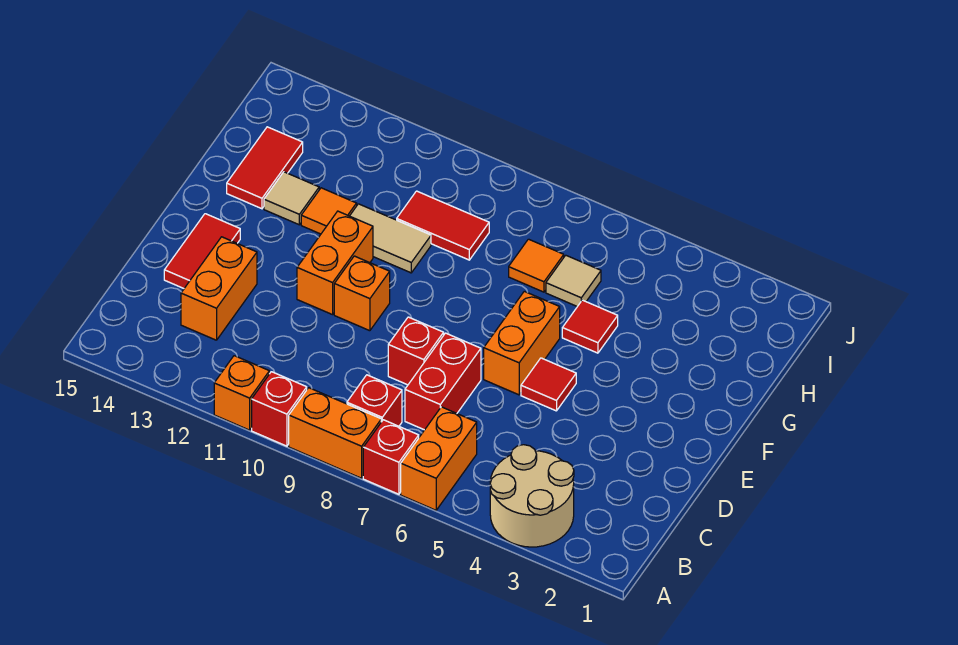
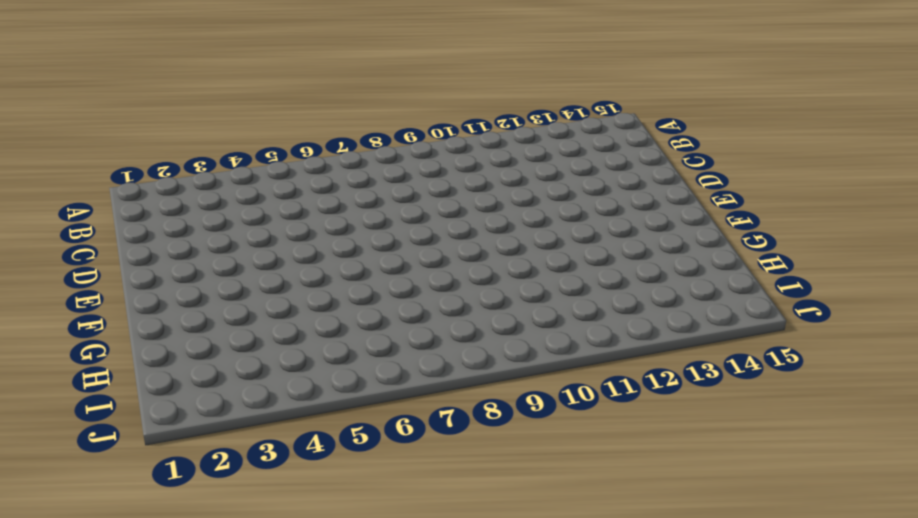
none -> tan round brick A3:B4 level 1
none -> orange brick A6:B6 level 1
none -> red brick A7 level 1

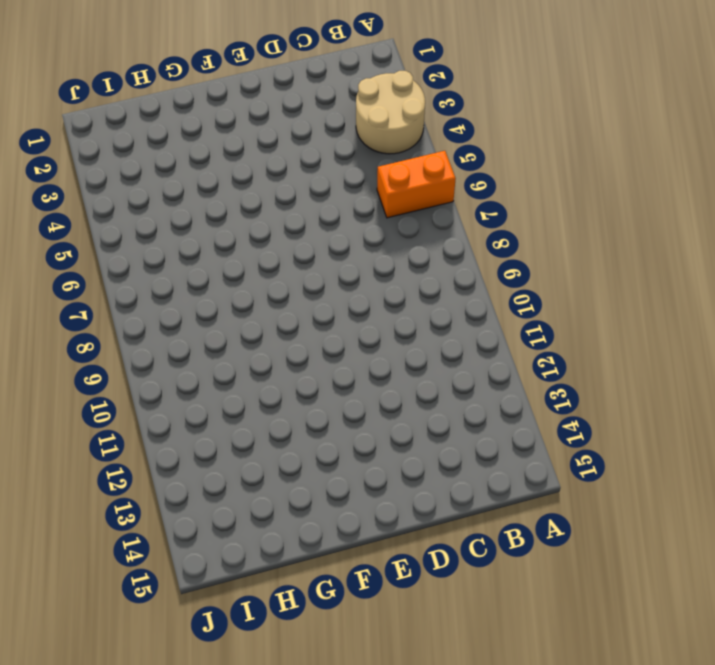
none -> red brick A7 level 1
none -> orange brick A8:A9 level 1
none -> red brick A10 level 1

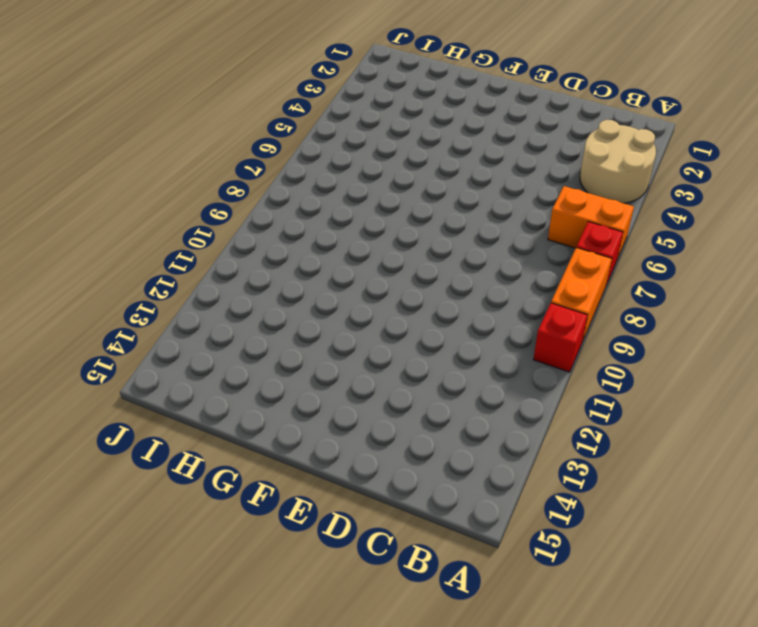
none -> orange brick A11 level 1
none -> red brick B8 level 1
none -> red brick C7:D7 level 1

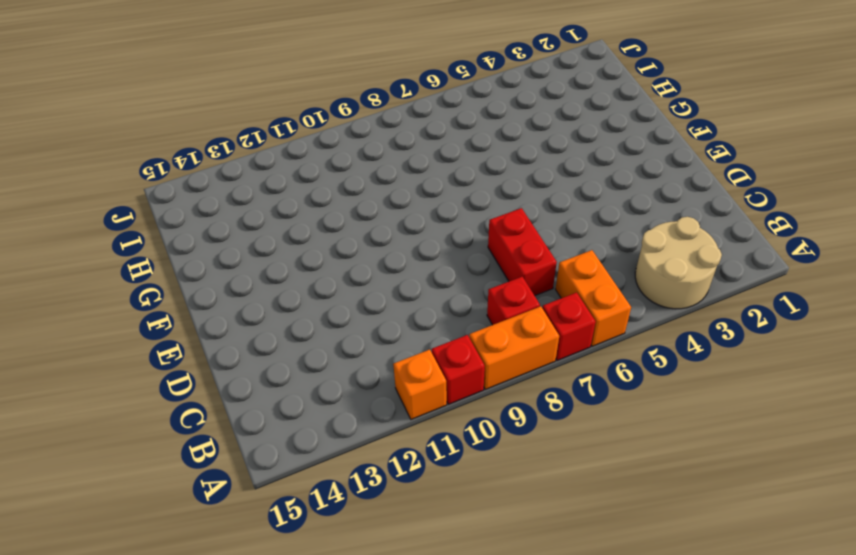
none -> orange brick C13:D13 level 1
none -> red brick D8 level 1
none -> red tile D14:E14 level 1

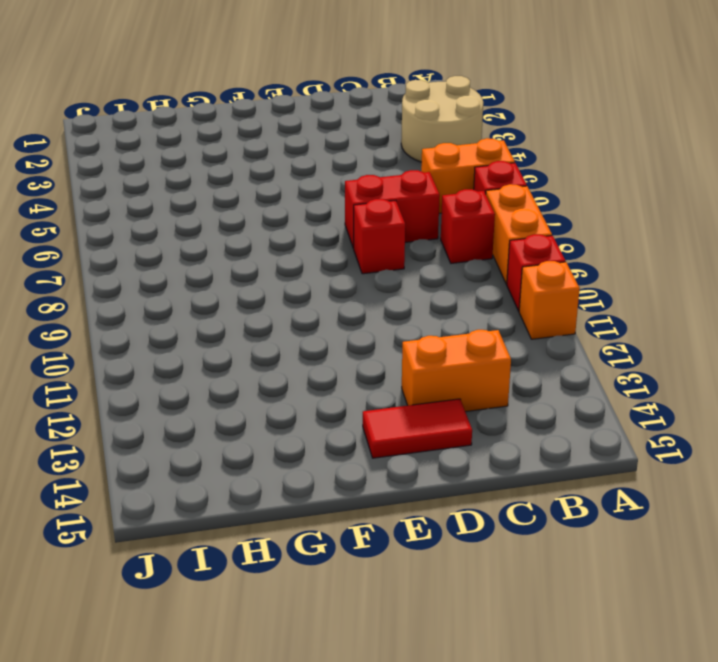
none -> red tile E5 level 1
none -> orange brick E6:F6 level 1
none -> orange brick E10 level 1

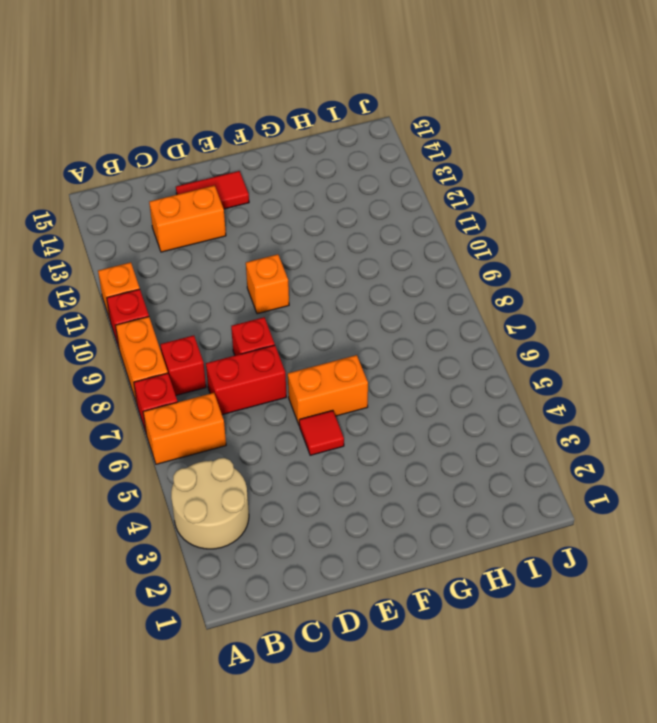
none -> orange brick E11:F11 level 1
none -> red tile G5 level 1
none -> tan tile G10:G11 level 1

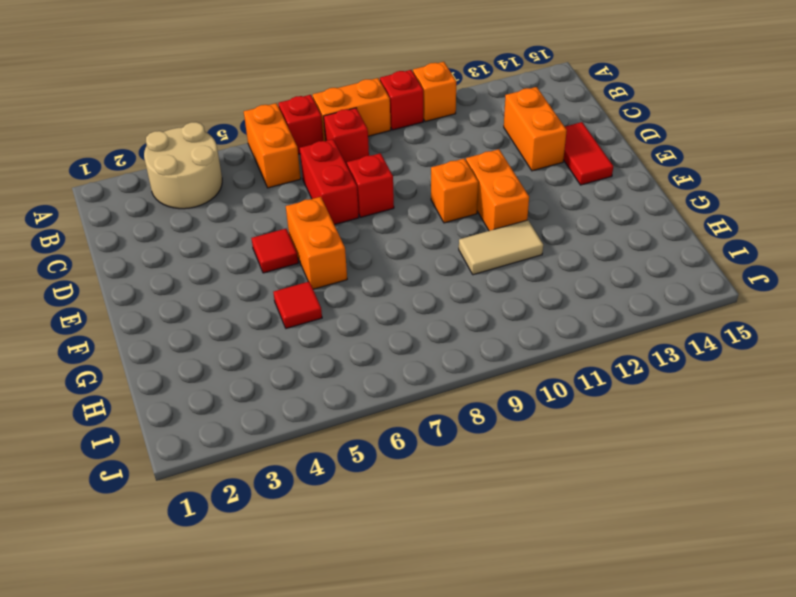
none -> orange tile G12 level 1
none -> tan tile G13 level 1
none -> red tile G14:H14 level 1

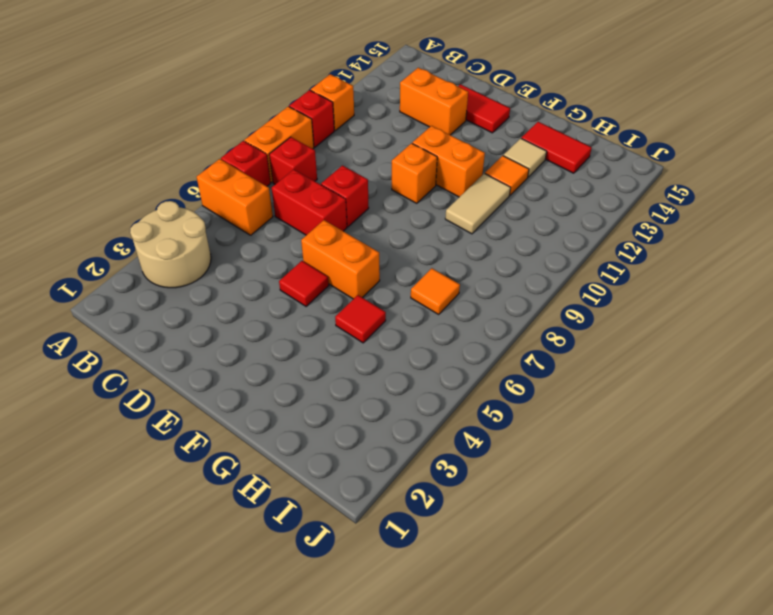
none -> tan tile H6 level 1
none -> red tile H9:H10 level 1

